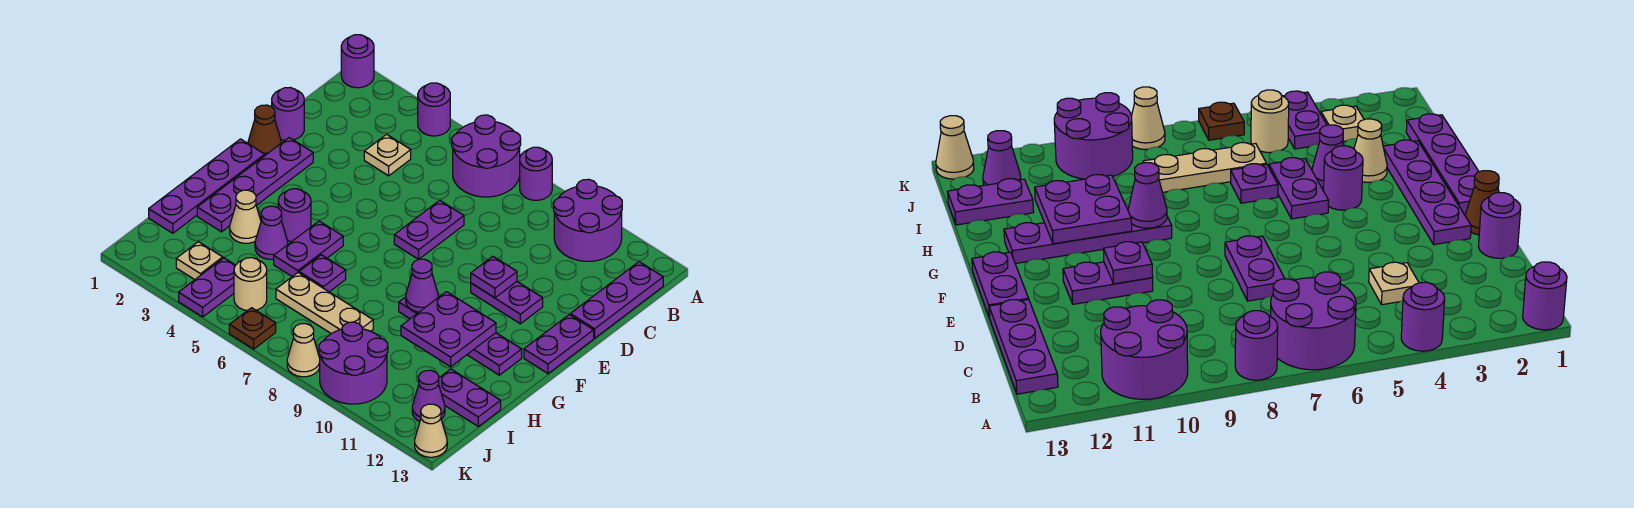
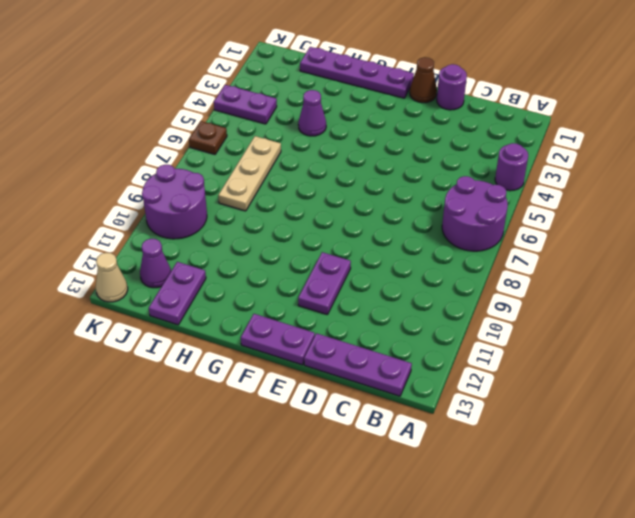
none -> purple round brick A1 level 1
none -> purple round brick A8 level 1
none -> purple round brick A10:B11 level 1
none -> tan plate C4 level 1

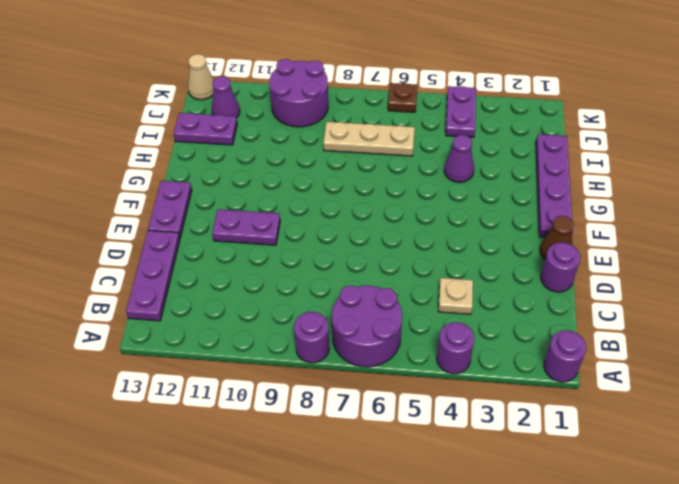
none -> purple round brick A10:B11 level 1
none -> purple plate D7:E7 level 1
none -> purple plate E2:H2 level 1
none -> purple round brick G4 level 1

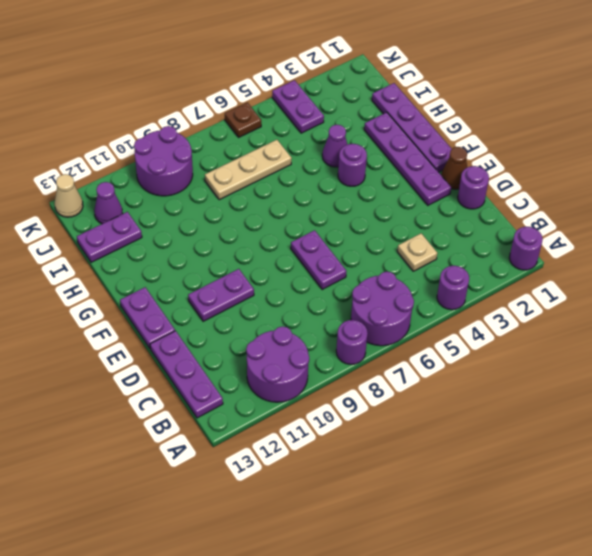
none -> purple plate G5:H5 level 1
none -> purple plate G9:G12 level 1
none -> tan cone H3 level 1
none -> purple plate H6 level 1

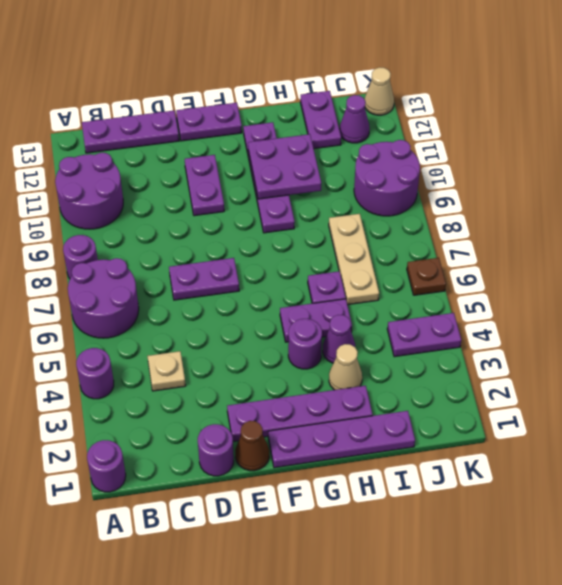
none -> tan plate J3 level 1
none -> tan round brick J5 level 1
none -> tan cone K8 level 1
none -> purple plate E10 level 2

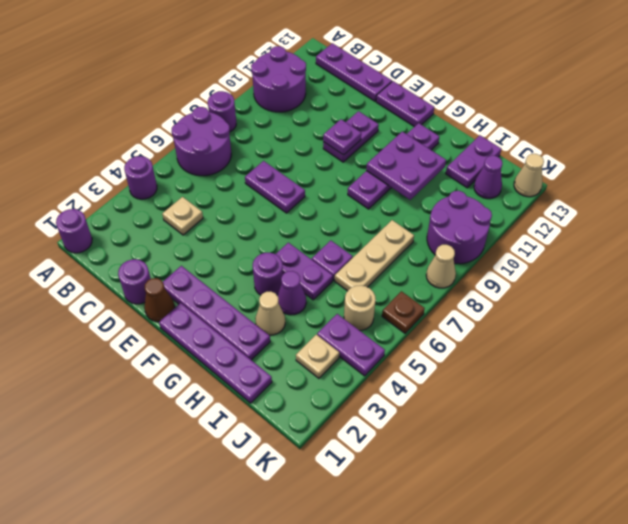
none -> purple cone G9 level 2

